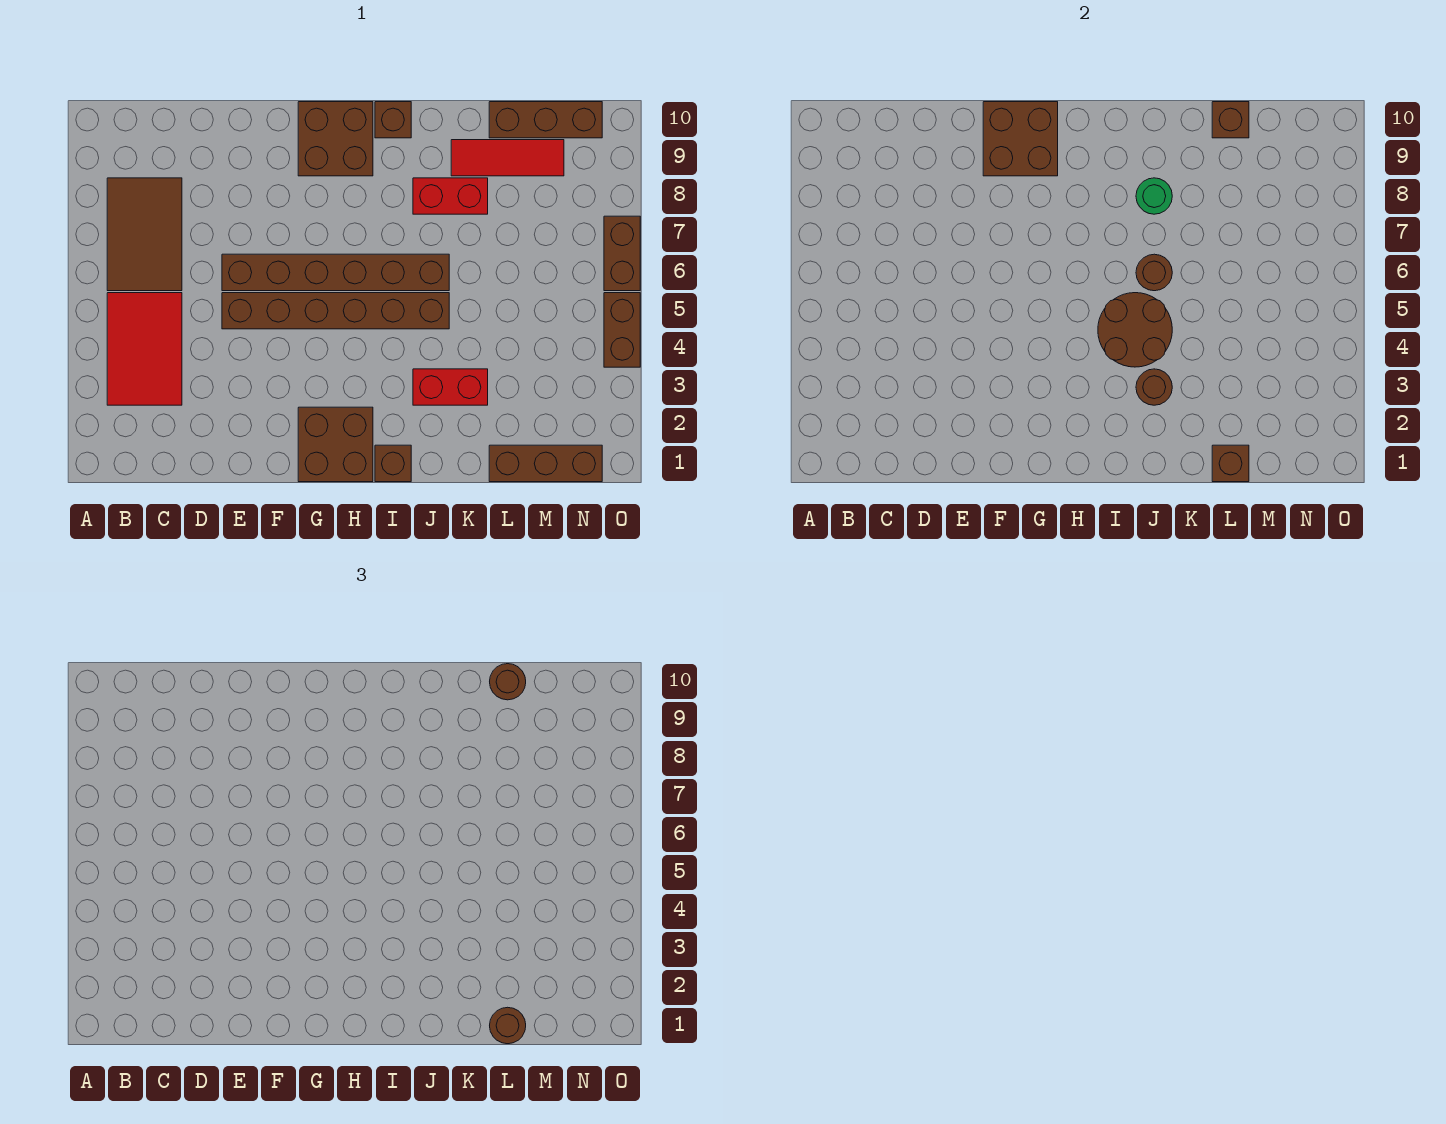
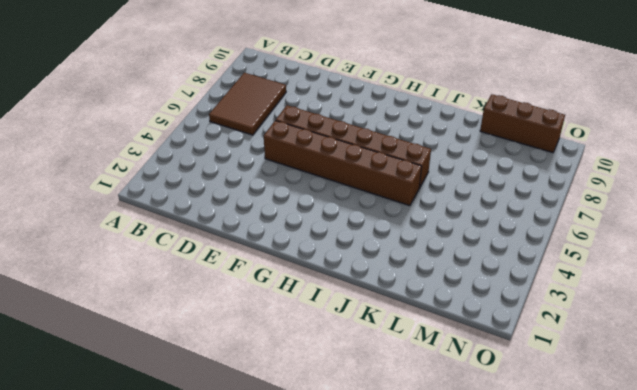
none -> red tile B3:C5 level 1
none -> brown brick G1:H2 level 1
none -> brown brick G9:H10 level 1

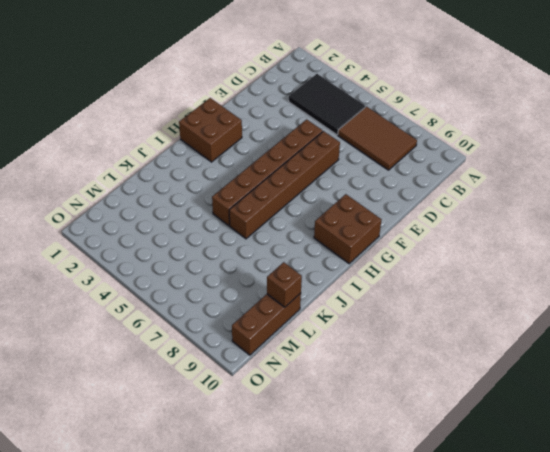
black tile B3:C5 level 1 -> red tile B3:C5 level 1
none -> brown brick I1 level 1
none -> brown brick I10 level 1
none -> red brick J3:K3 level 1

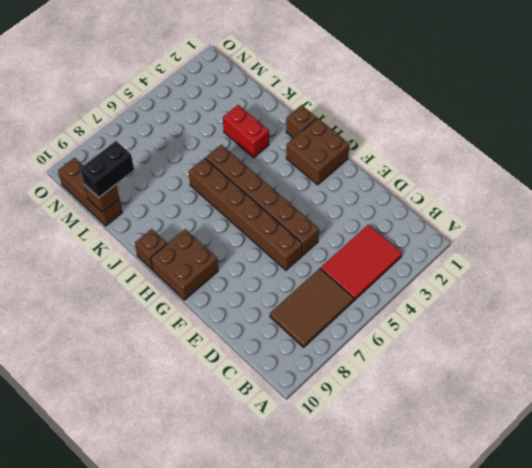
black brick L9:L10 level 3 -> brown round brick L10 level 3
none -> red brick J8:K8 level 1
none -> red tile K9:M9 level 1
none -> brown brick L1:N1 level 1

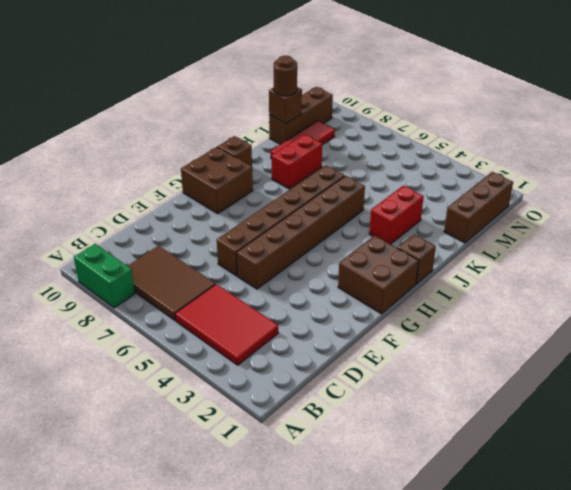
green brick A8:A9 level 1 -> none
none -> brown brick O4:O5 level 1
none -> brown brick O6:O7 level 1
none -> brown brick F9:G10 level 2

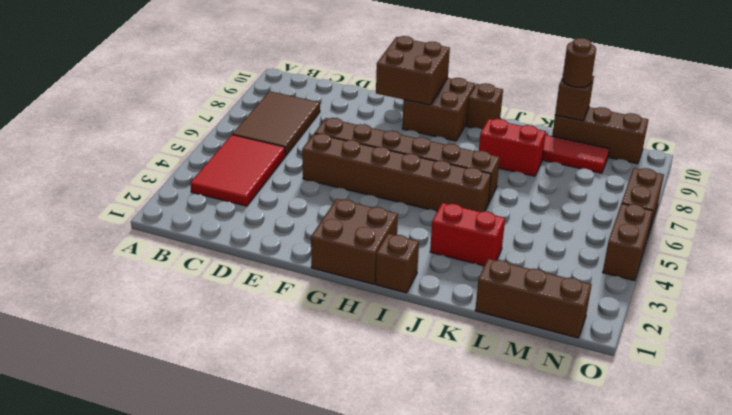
none -> brown round brick I4:J5 level 2
none -> brown round brick J3 level 2
none -> brown round brick J6 level 2

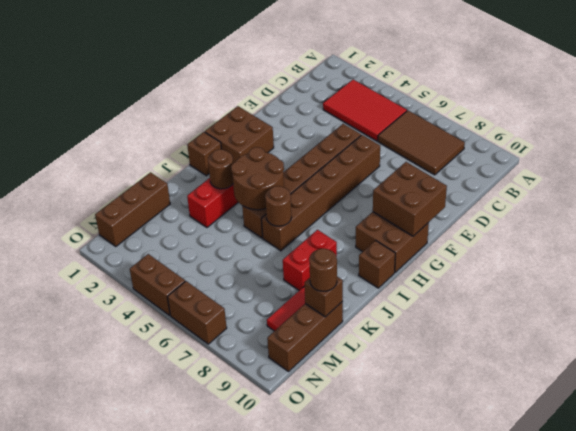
none -> green round brick J8 level 2
none -> brown brick L1 level 2
none -> brown round brick L1 level 3

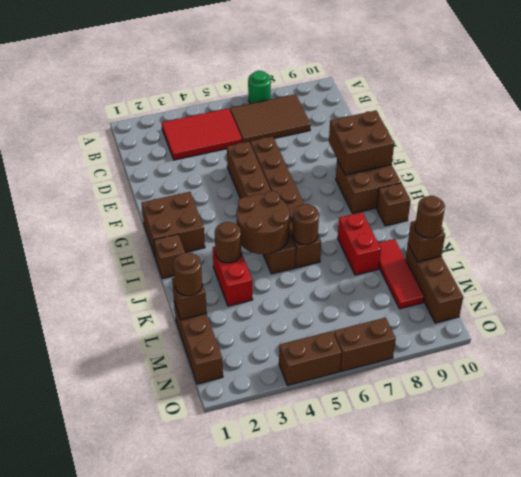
green round brick A7 level 1 -> green round brick J8 level 2

